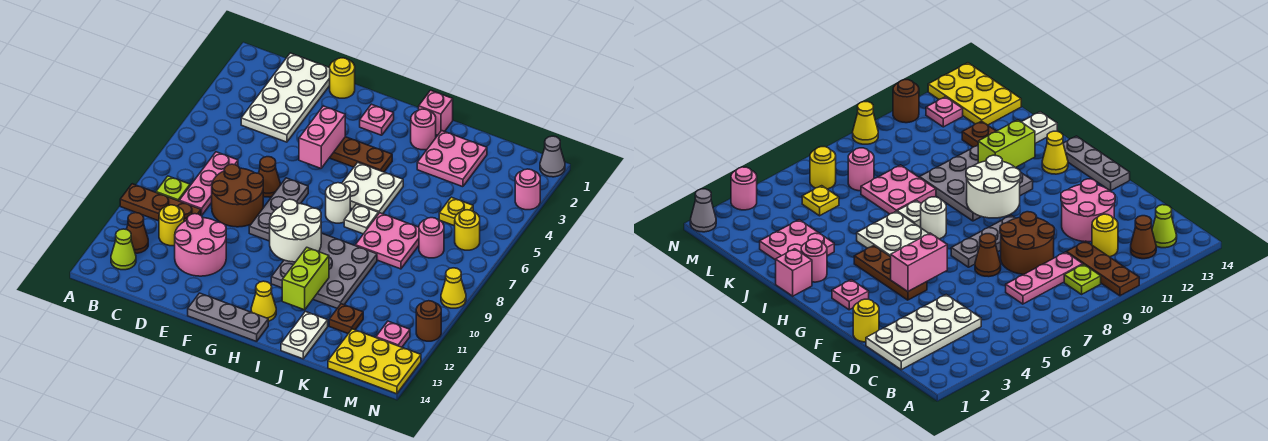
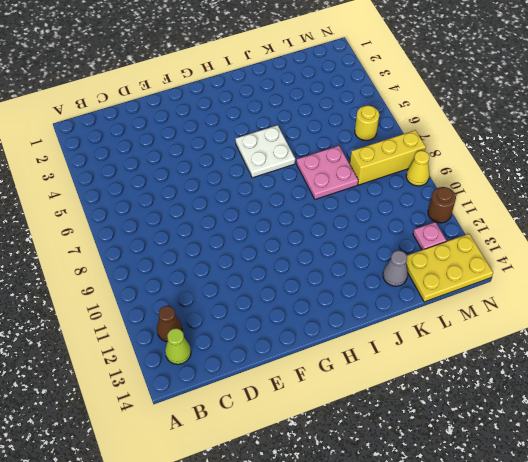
grey cone K13 level 1 -> grey cone N1 level 1
yellow brick L8:N8 level 1 -> none
none -> brown plate A10:C10 level 1
none -> lime plate B9 level 1
none -> white plate C1:D4 level 1
none -> pink plate C7:C9 level 1

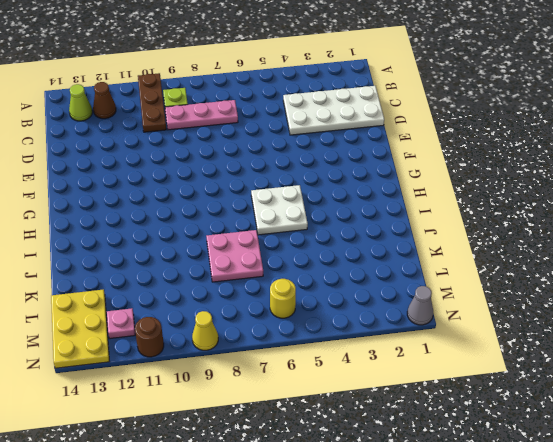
none -> yellow round brick C11 level 1
none -> brown round brick D8:E9 level 1
none -> pink round brick D11:E12 level 1
none -> yellow round brick E1 level 1

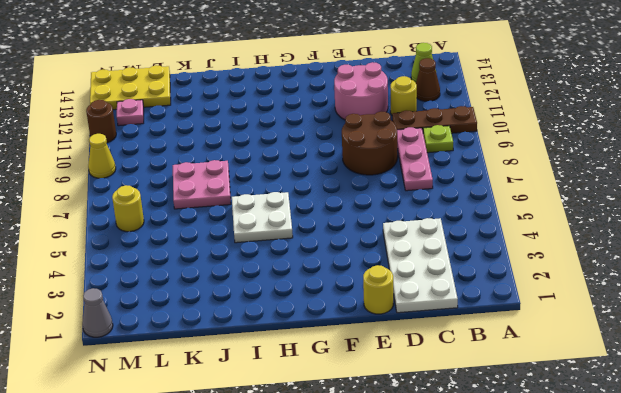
none -> brown cone E7 level 1
none -> brown plate F4:H4 level 1
none -> grey plate F7:F9 level 1
none -> grey plate F14:H14 level 1

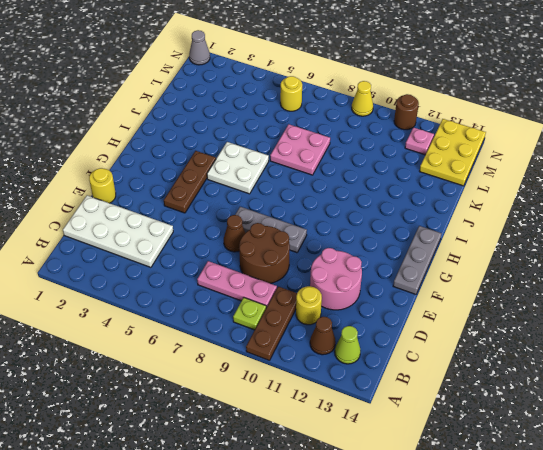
none -> pink plate G2 level 1
none -> white round brick H7 level 1
none -> grey plate H9:J11 level 1
none -> yellow cone H13 level 1

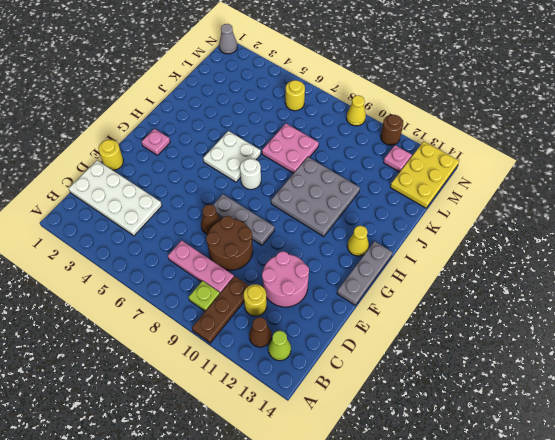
none -> brown plate F4:H4 level 1
none -> pink brick I1 level 1
none -> pink round brick I2 level 1
none -> white plate I7 level 1

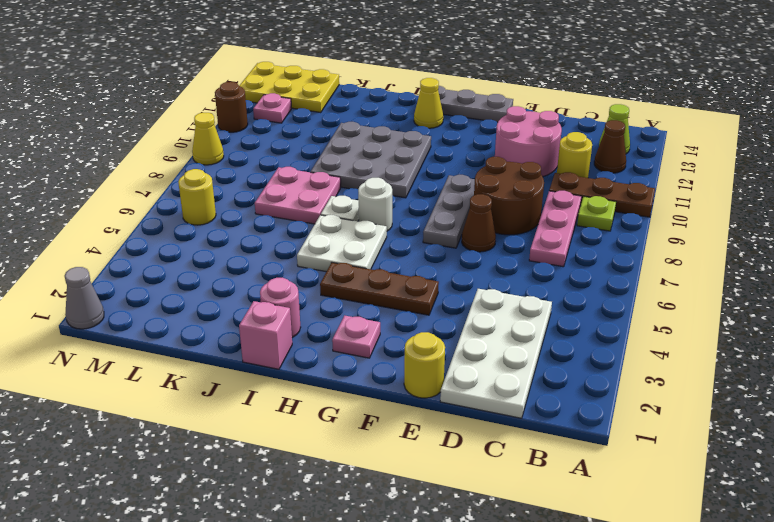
none -> pink plate J2:K3 level 1
none -> white plate J13:J14 level 1
none -> brown plate K12 level 1
none -> yellow plate L5 level 1

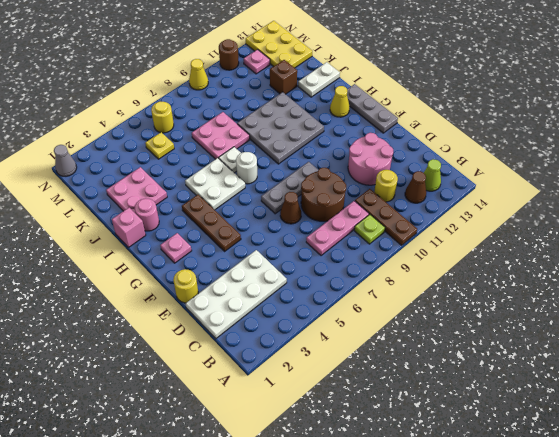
brown brick K12 level 1 -> brown plate K12 level 1
none -> pink round brick L7 level 1
none -> pink round brick N3 level 1
none -> pink brick F4:F5 level 2
none -> white round brick G9:H10 level 2

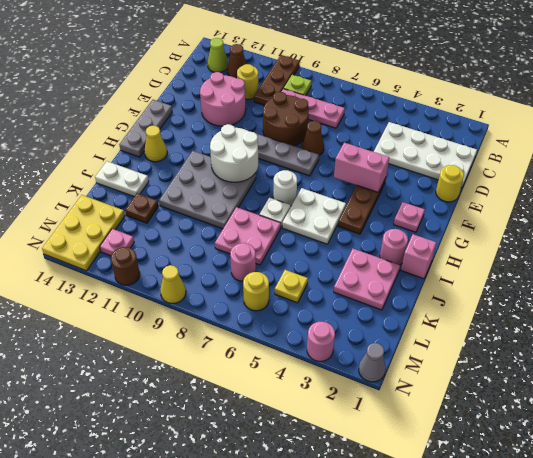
none -> lime brick I11:I12 level 2

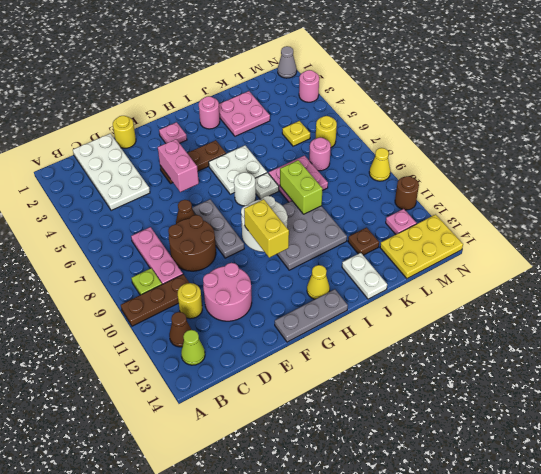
yellow brick G10:G11 level 3 -> none
lime brick J8:J9 level 2 -> lime brick I11:I12 level 2
none -> pink brick I1 level 1

